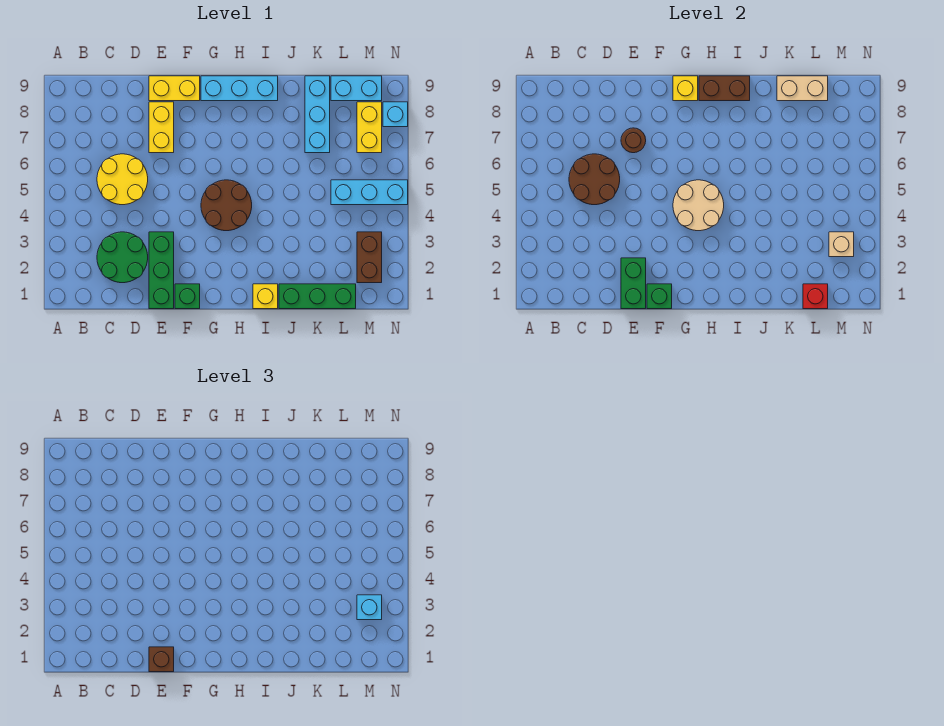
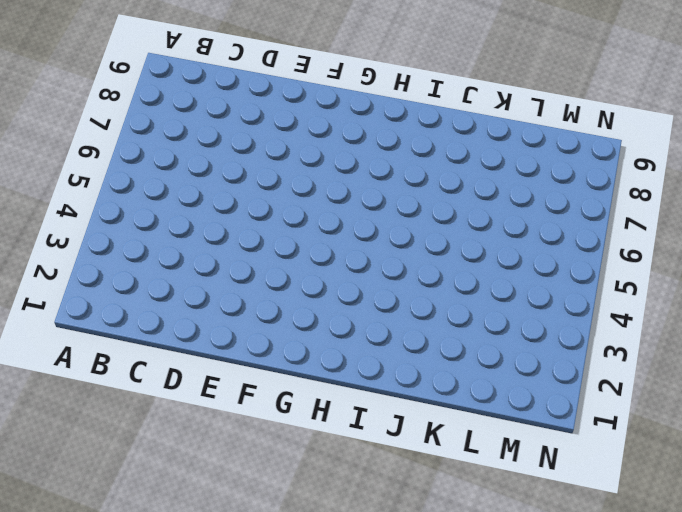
none -> green round brick C2:D3 level 1
none -> yellow round brick C5:D6 level 1
none -> green brick E1:E3 level 1

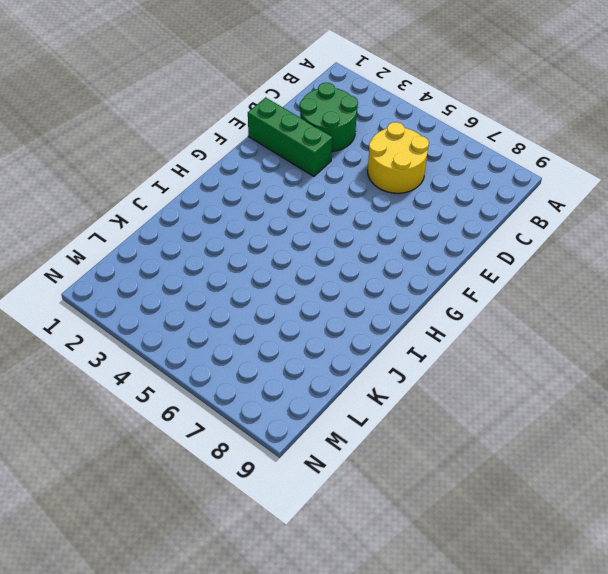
none -> yellow brick E7:E8 level 1
none -> yellow brick E9:F9 level 1
none -> green brick F1 level 1

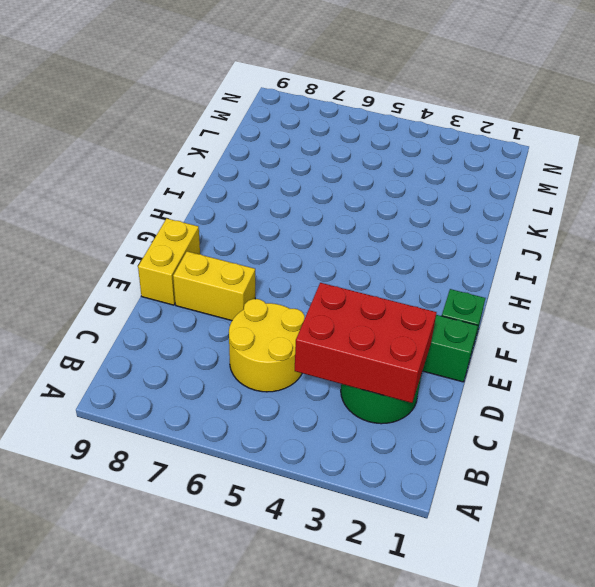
red brick C2:D4 level 2 -> none
none -> brown round brick G4:H5 level 1
none -> cyan brick G9:I9 level 1
none -> yellow brick I1 level 1

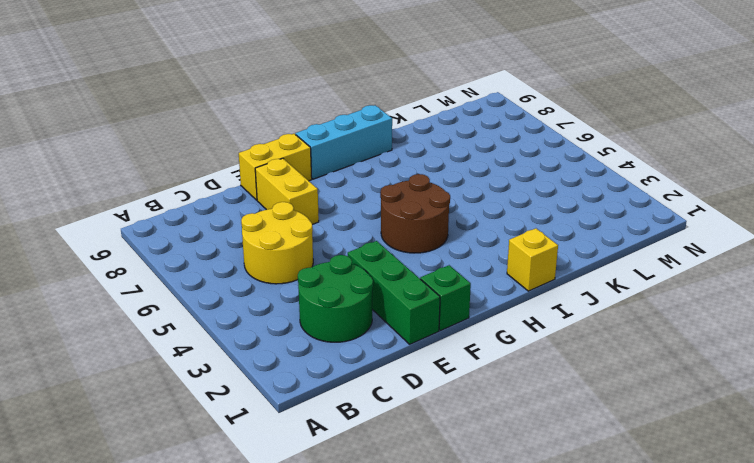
none -> green brick J1:L1 level 1
none -> cyan brick K7:K9 level 1
none -> cyan brick L5:N5 level 1

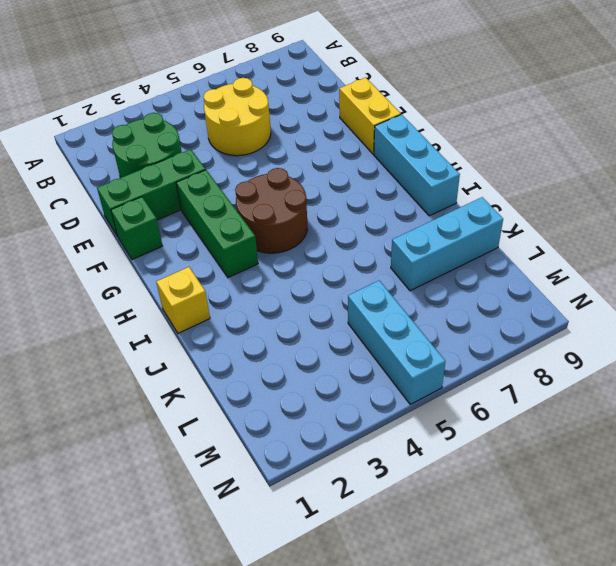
green brick F3:H3 level 1 -> green brick J1:L1 level 1
none -> yellow brick E7:E8 level 1
none -> cyan brick L9:M9 level 1
none -> brown brick M2:M3 level 1

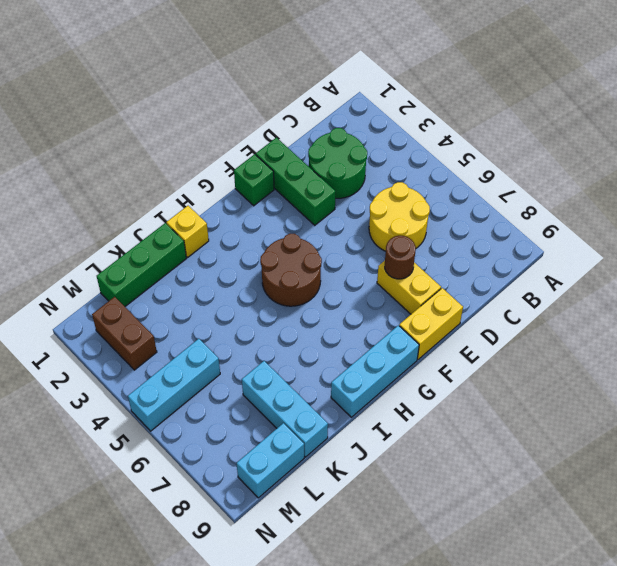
none -> yellow brick M7:M8 level 1
none -> cyan brick N8 level 1
none -> brown round brick C5:D6 level 2

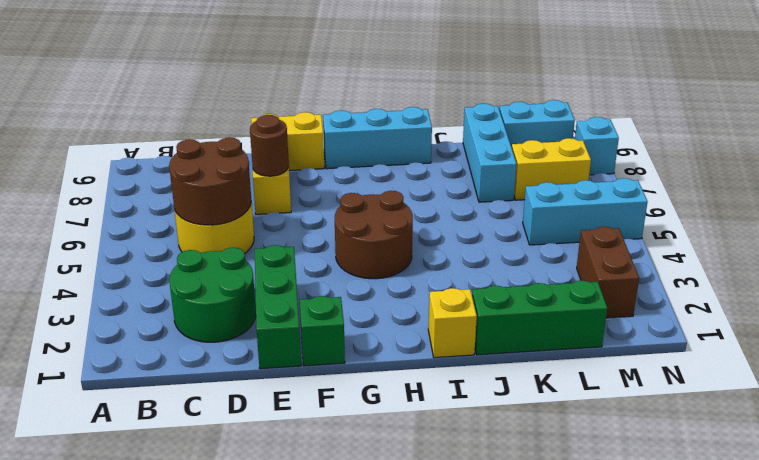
yellow brick L7:M7 level 1 -> yellow brick M7:M8 level 1
none -> green brick E1:E2 level 2
none -> green brick F1 level 2
none -> tan round brick G4:H5 level 2

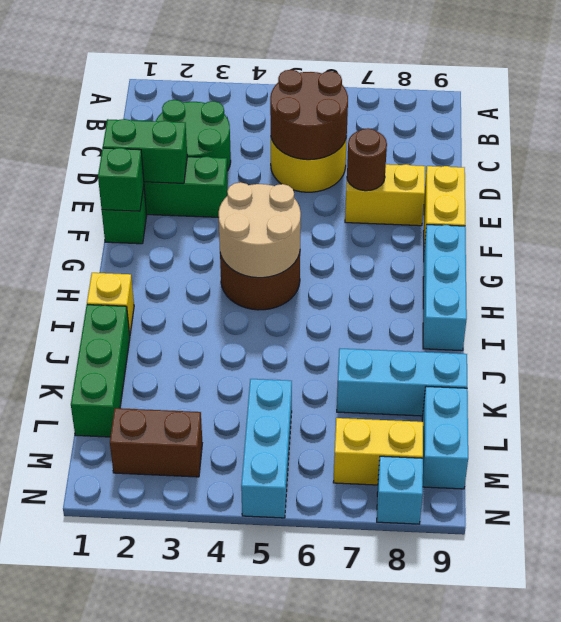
none -> yellow brick G9 level 2
none -> brown brick H9:I9 level 2
none -> tan brick K9:L9 level 2

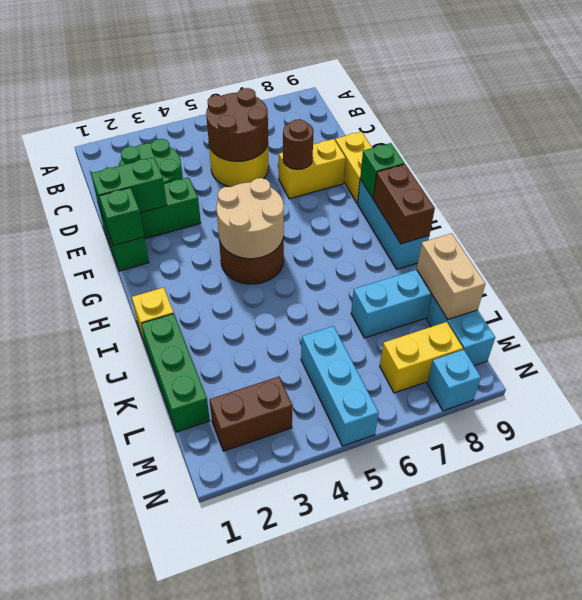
green brick G9 level 2 -> yellow brick G9 level 2
none -> red brick L1 level 2
none -> tan brick M3 level 2
none -> brown brick E1 level 3

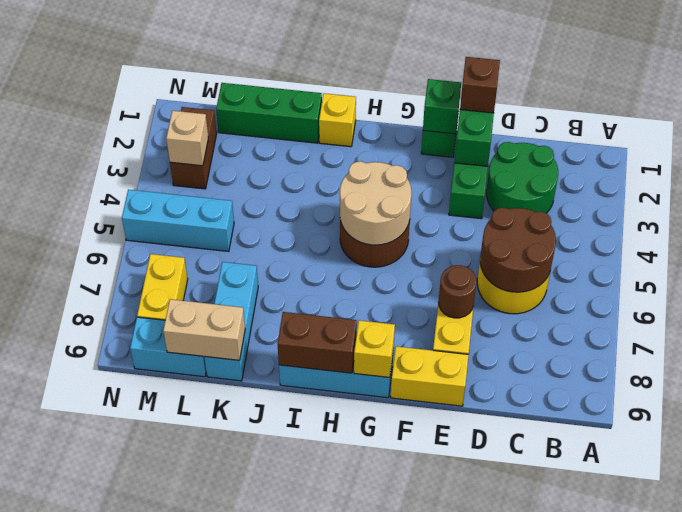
none -> cyan brick N8 level 1
none -> red brick L1 level 2
none -> cyan brick M3 level 3

